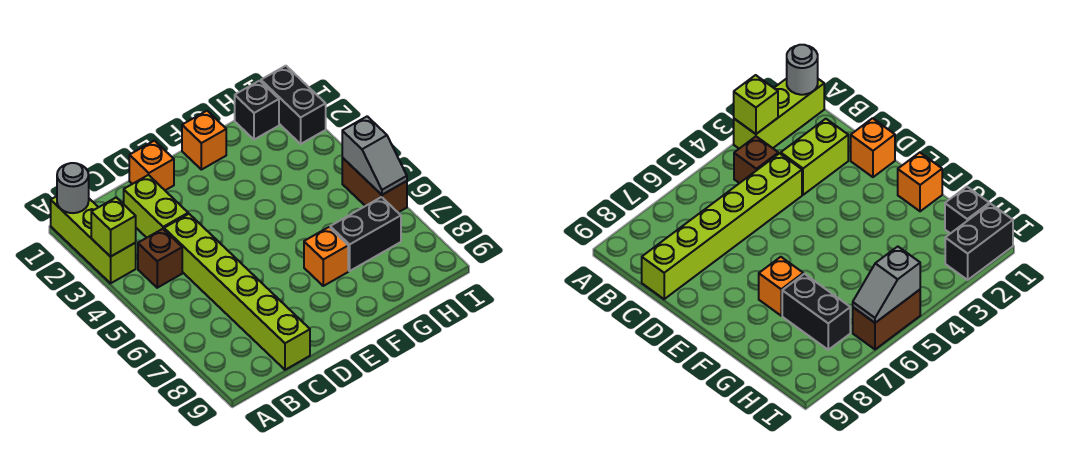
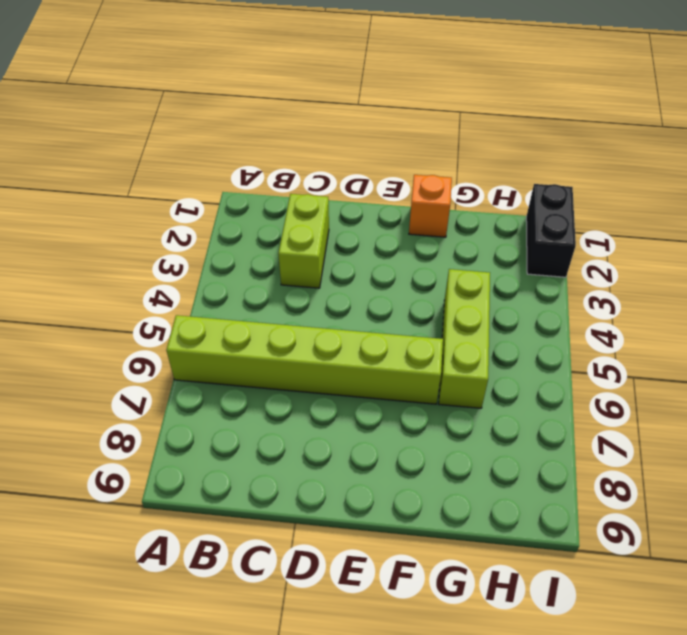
lime brick A6:F6 level 1 -> lime brick C4:C9 level 1
lime brick G4:G6 level 1 -> lime brick A1:A3 level 1
none -> brown brick B4 level 1
none -> orange brick D1 level 1
none -> orange brick F7 level 1

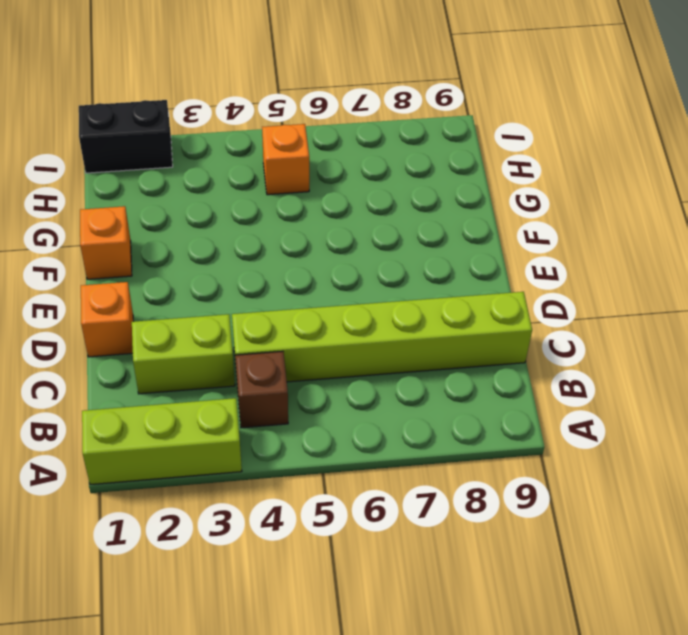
orange brick H5 level 1 -> orange brick F7 level 1
none -> black brick G7:H7 level 1
none -> black brick H1 level 1
none -> brown brick I5:I6 level 1

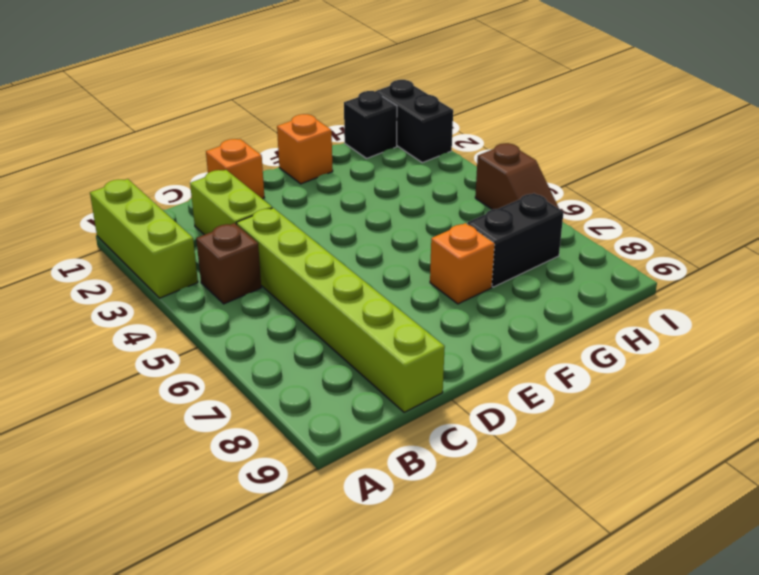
brown slope I5:I6 level 1 top 5 -> brown brick I5:I6 level 1
none -> grey round brick A1 level 2
none -> lime brick A3 level 2
none -> grey slope I5:I6 level 2 top 5

